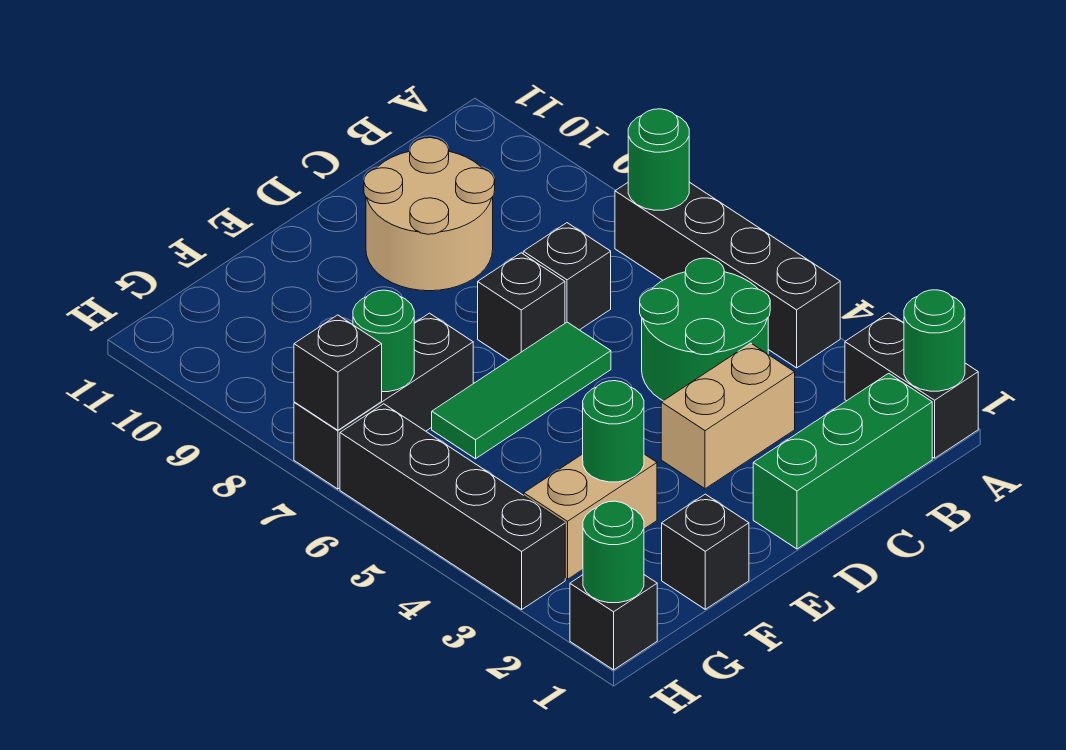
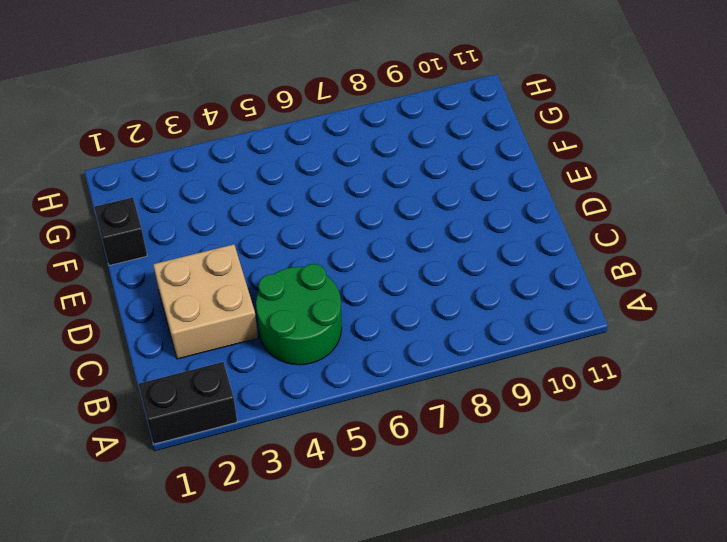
tan brick C2:D3 level 1 -> tan brick C3:D3 level 1
none -> black brick A4:A7 level 1
none -> green brick B1:D1 level 1
none -> black brick C7 level 1

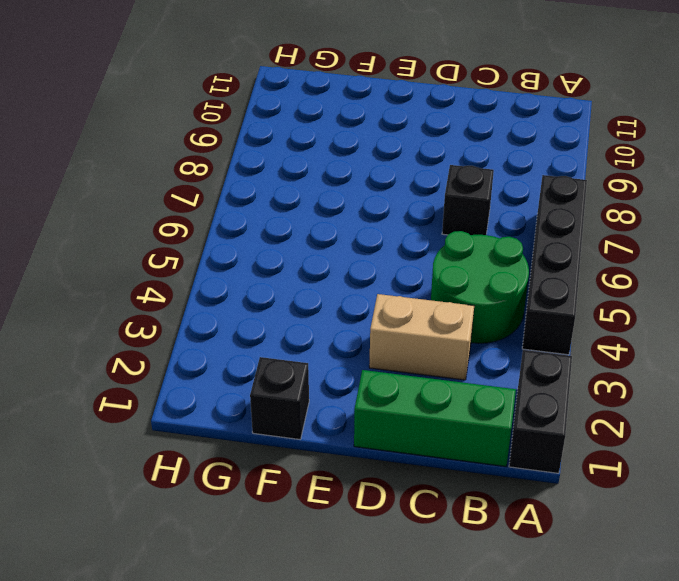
none -> tan round brick C9:D10 level 1
none -> green tile D6:F6 level 1
none -> black brick D7 level 1

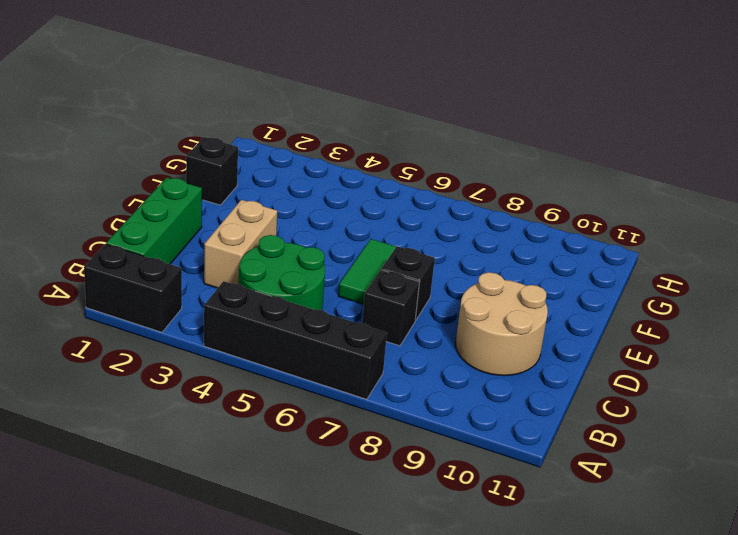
green tile D6:E6 level 1 -> green tile D6:F6 level 1
none -> tan brick F3:G3 level 1
none -> black brick F7:H7 level 1
none -> black brick H1 level 1

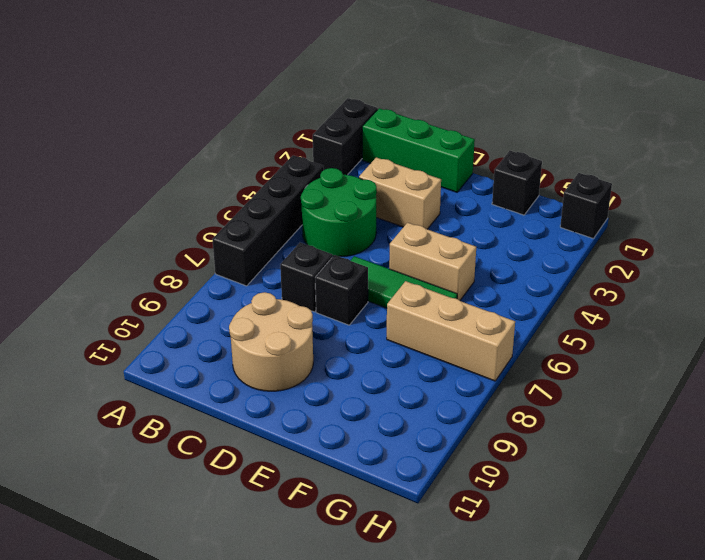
tan brick E5:F5 level 1 -> tan brick F3:G3 level 1
tan brick F7:H7 level 1 -> black brick F7:H7 level 1
none -> black brick H3:H6 level 1
none -> green round brick A1 level 2
none -> green round brick A7 level 2

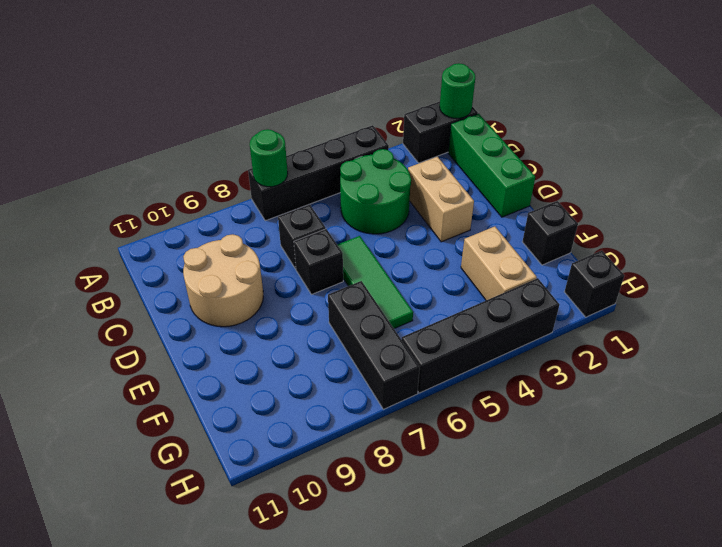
none -> green round brick F3 level 2
none -> green round brick G7 level 2
none -> green round brick H1 level 2

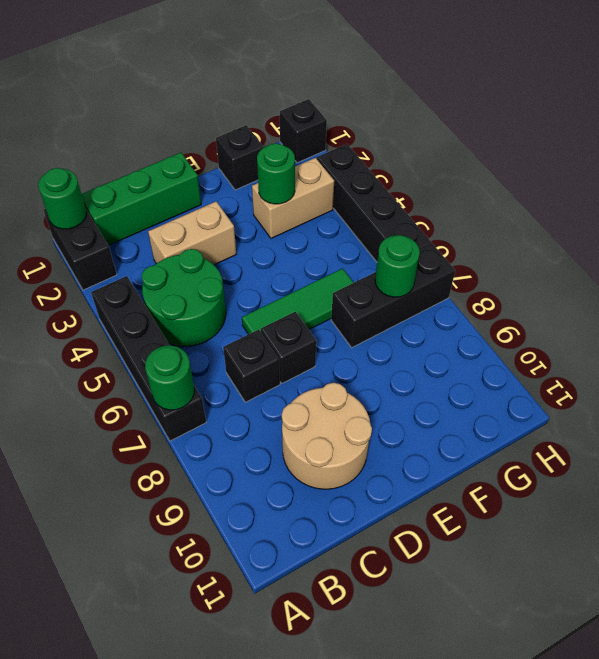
none -> green round brick H1 level 2
none -> black brick H7 level 2

